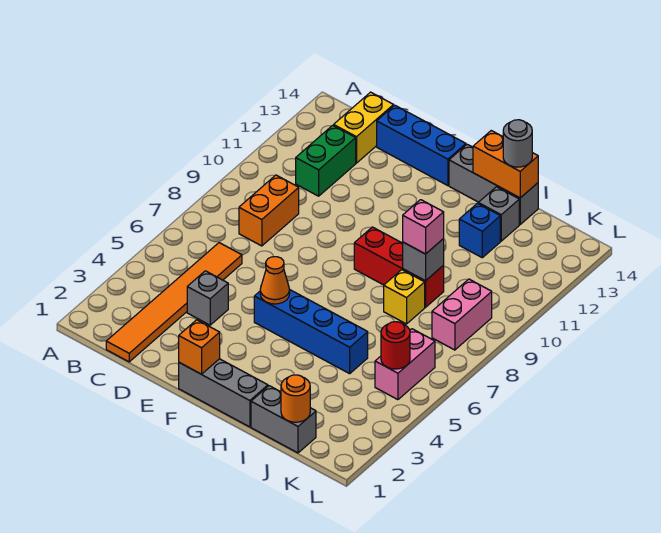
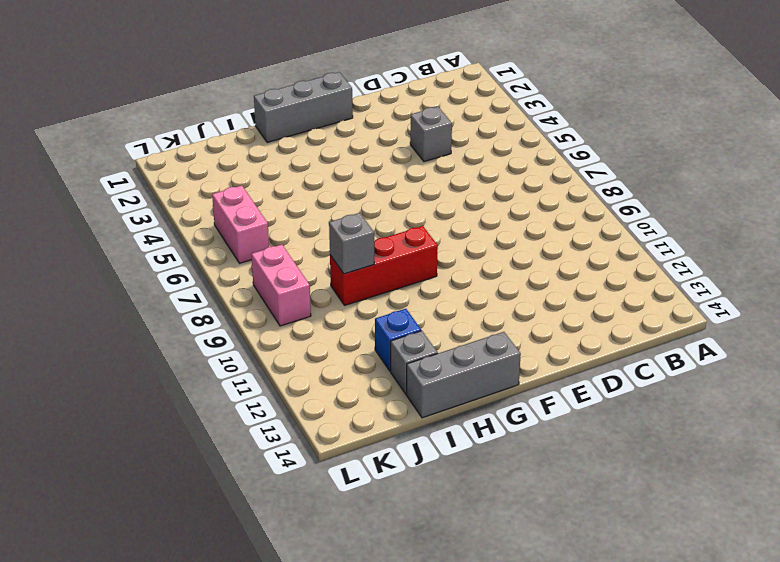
none -> orange tile C1:C6 level 1
none -> orange brick C8:C9 level 1
none -> green brick C11:C12 level 1

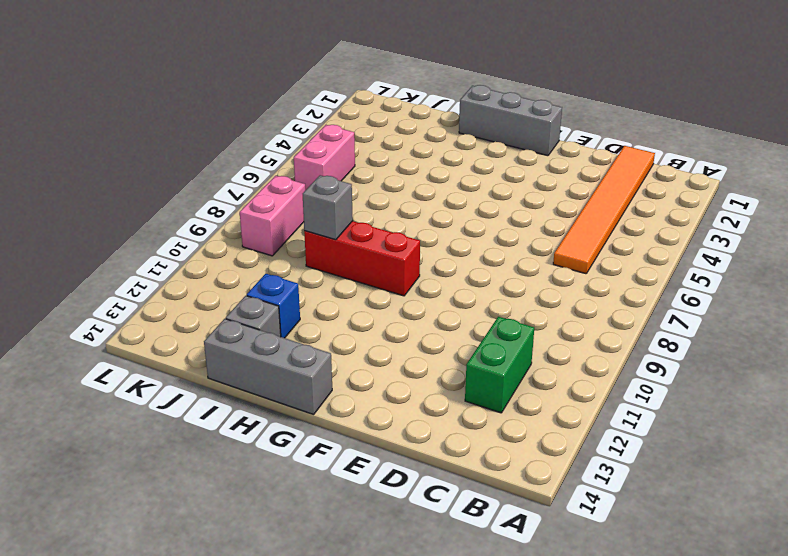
none -> orange brick C8:C9 level 1
none -> yellow brick C13:C14 level 1
none -> grey brick D4 level 1

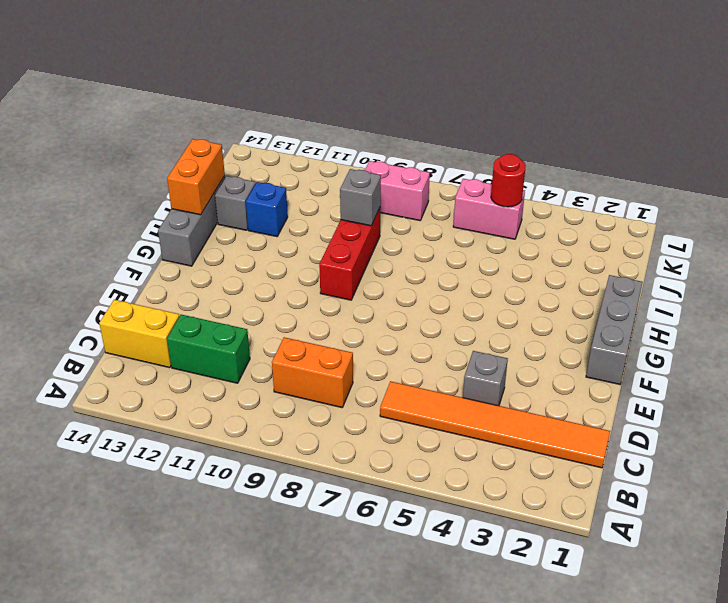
none -> blue brick D14:F14 level 1
none -> blue brick F5:I5 level 1
none -> grey brick I1:J1 level 1

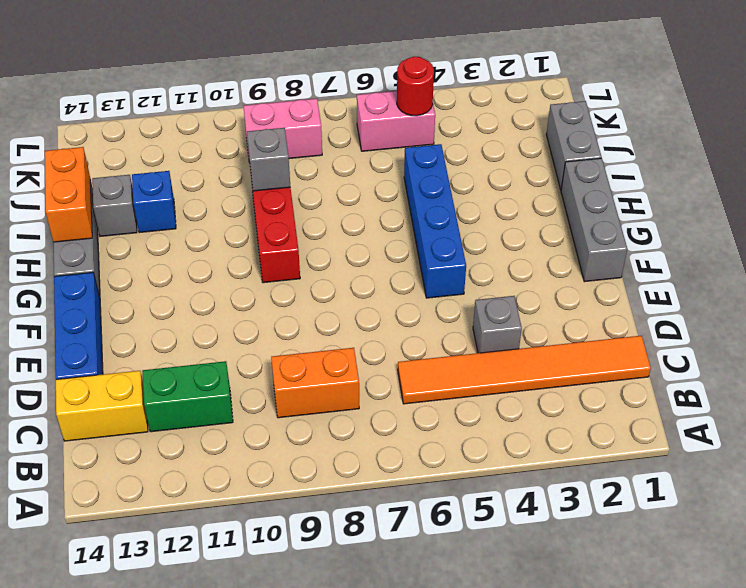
none -> yellow brick I8 level 1
none -> orange brick F1 level 2
none -> orange cone F5 level 2

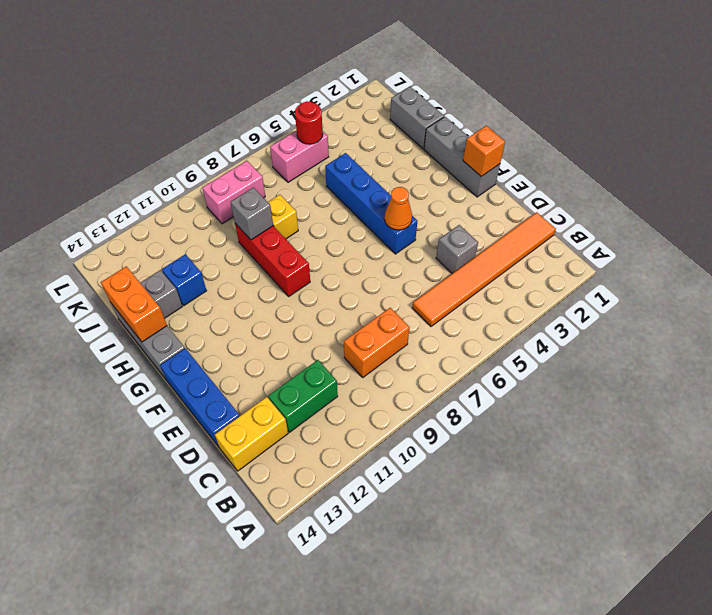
none -> orange round brick J1 level 2
none -> pink brick I9 level 3
none -> grey round brick I14 level 3

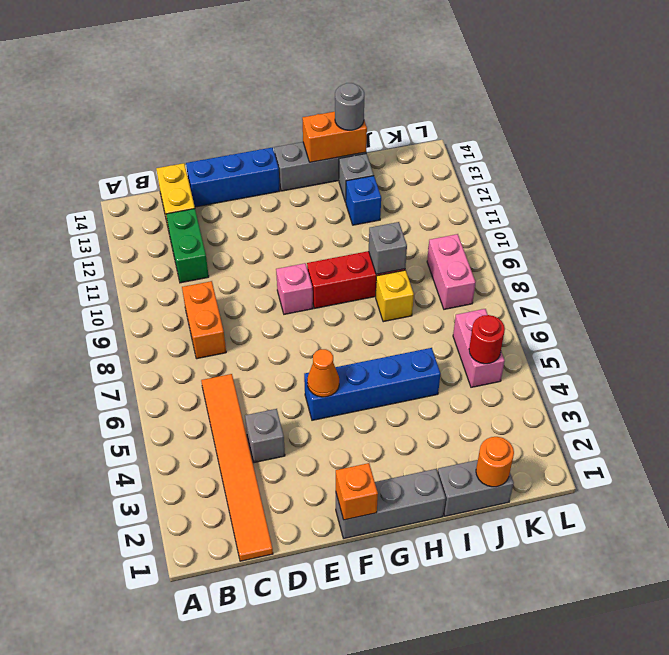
pink brick F9 level 1 -> pink brick I9 level 3

